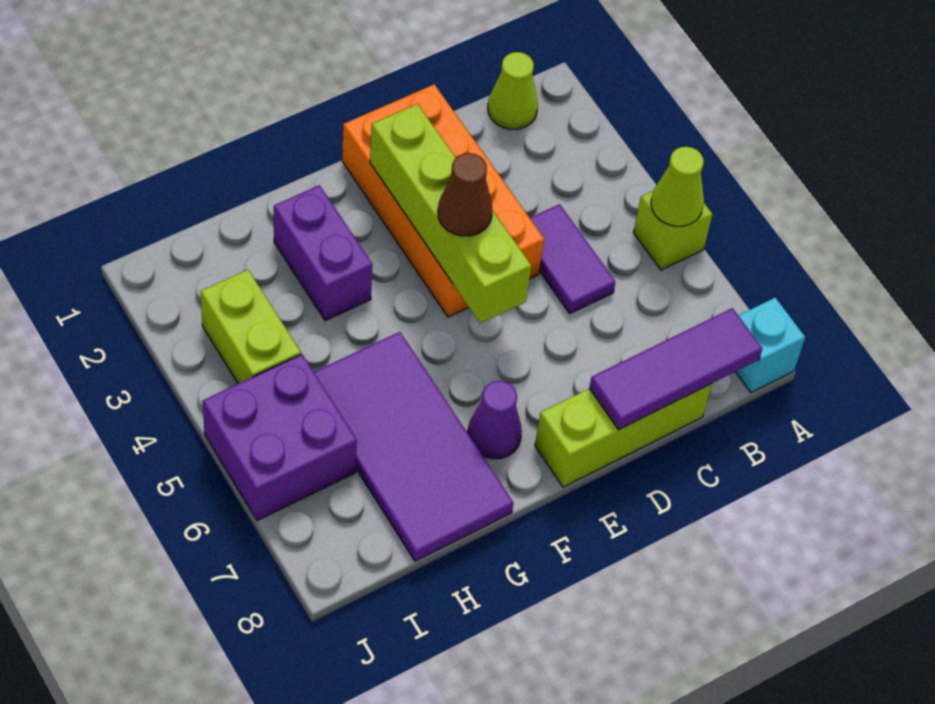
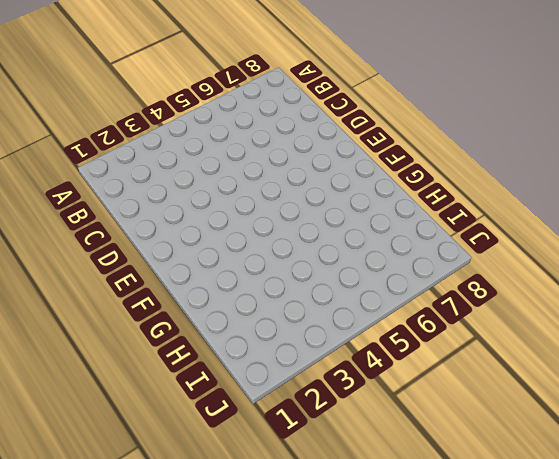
none -> lime brick A5 level 1
none -> cyan brick A8 level 1
none -> lime cone B1 level 1

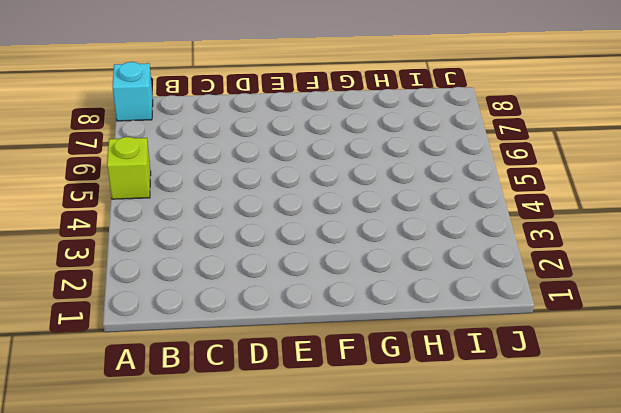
none -> lime cone B1 level 1
none -> purple tile C4:C5 level 1
none -> lime brick C8:E8 level 1

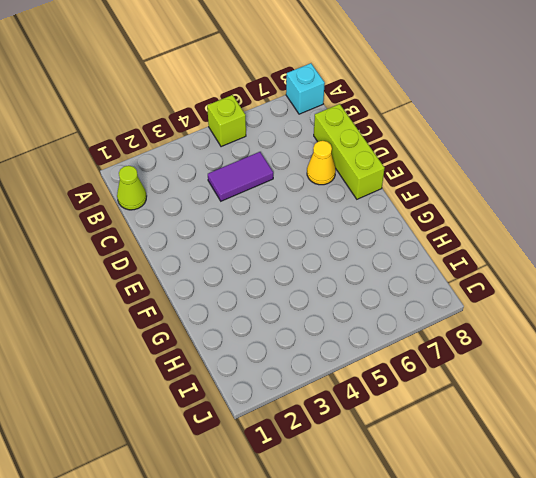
yellow cone D7 level 1 -> none
none -> orange brick D1:E4 level 1
none -> purple cone F7 level 1
none -> purple brick G2:G3 level 1

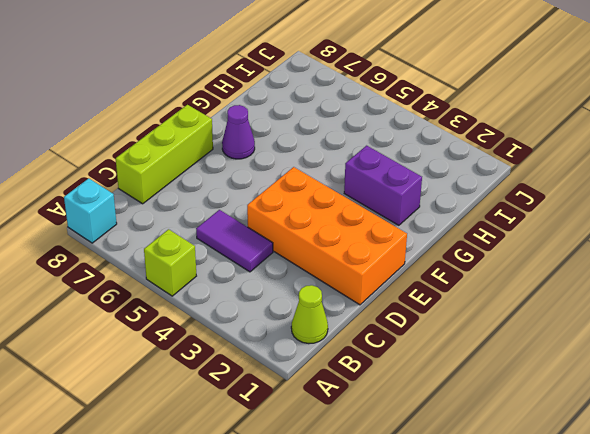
none -> purple tile G5:H8 level 1
none -> lime brick I3:I4 level 1
none -> purple brick I5:J6 level 1

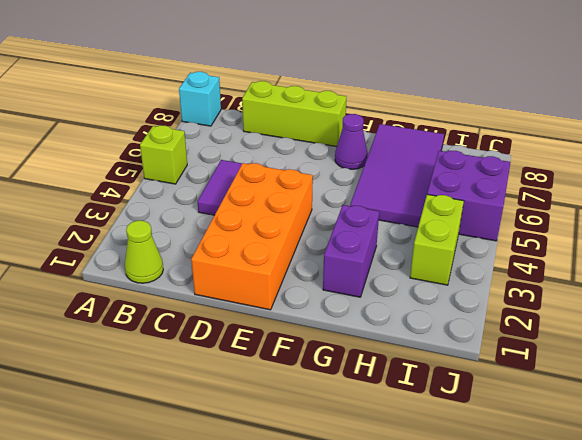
none -> lime cone A5 level 2
none -> purple tile B8:D8 level 2
none -> lime brick E2:E5 level 2

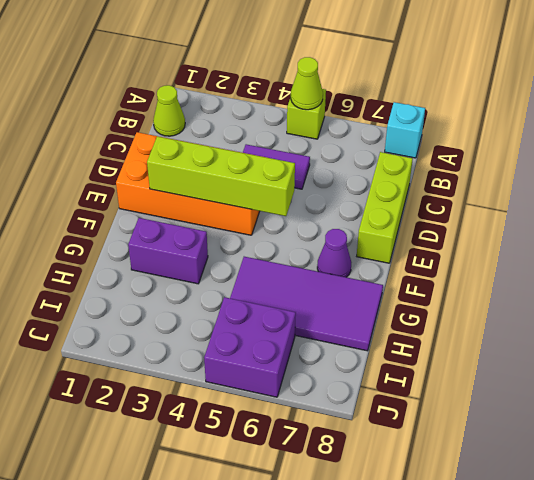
none -> lime brick I3:I4 level 1
none -> purple tile B8:D8 level 2
none -> brown cone E4 level 3

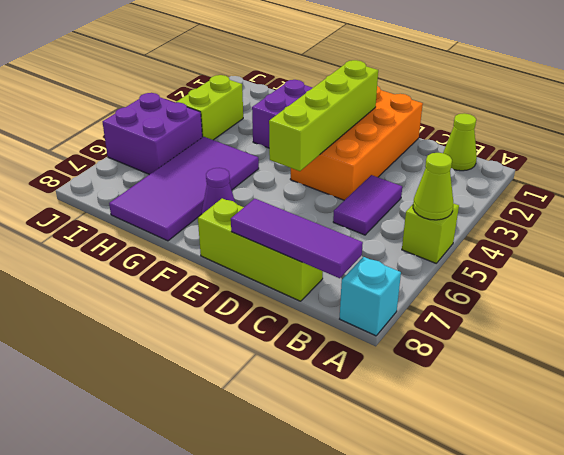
none -> brown cone E4 level 3

